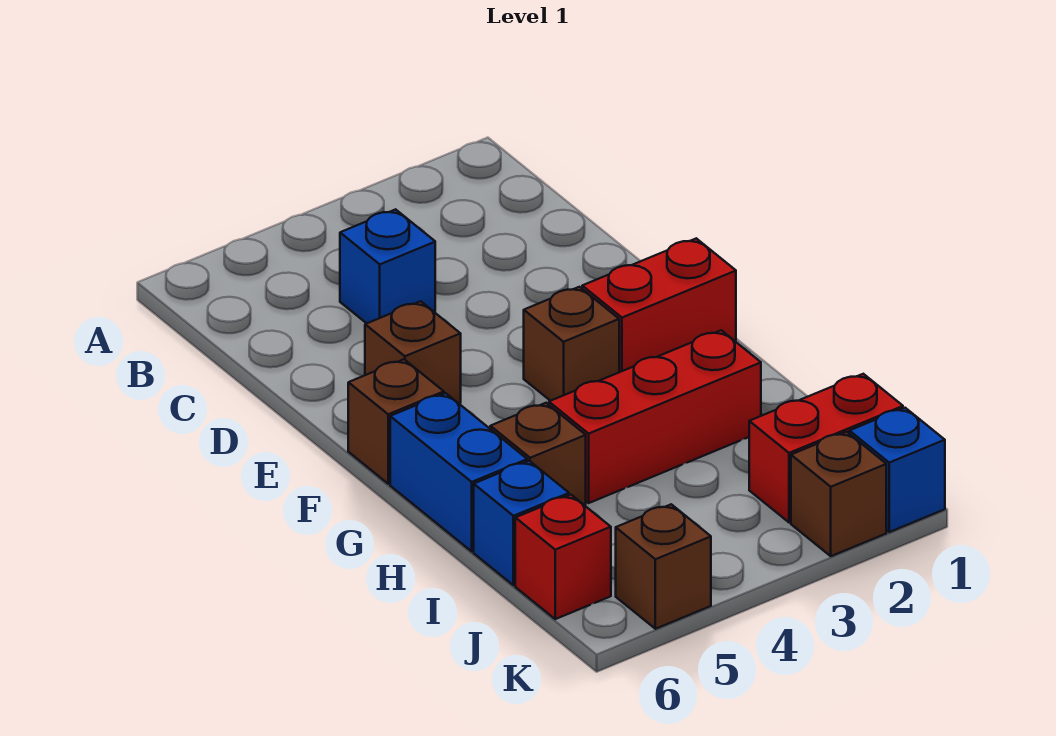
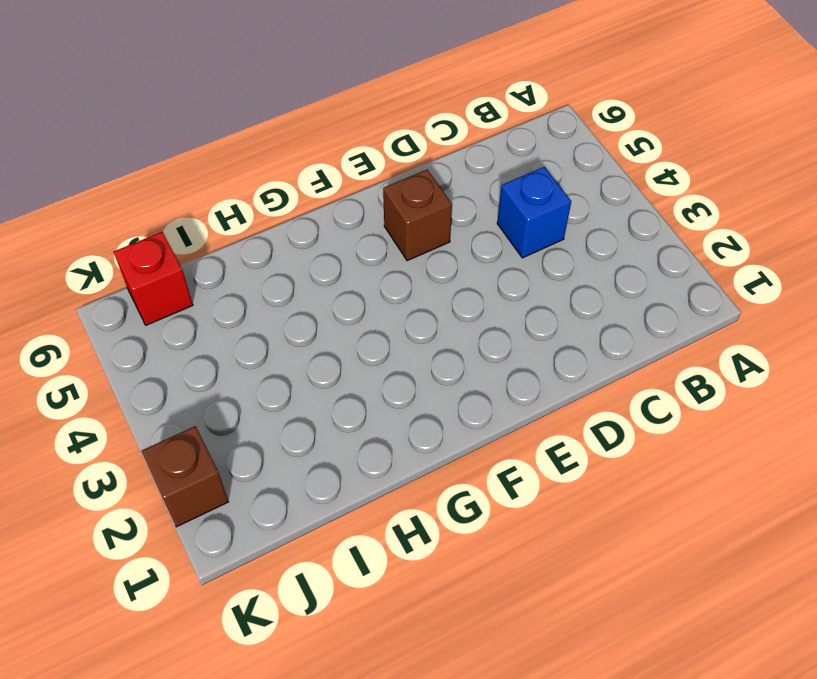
none -> red brick F1:F2 level 1
none -> brown brick F3 level 1
none -> brown brick F6 level 1

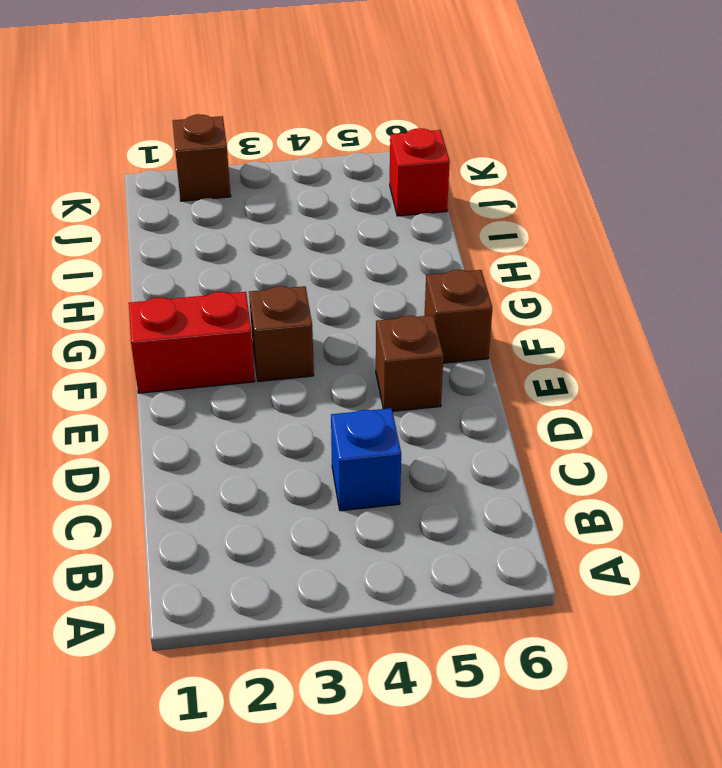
none -> blue brick G6:H6 level 1
none -> red brick H2:H4 level 1
none -> brown brick H5 level 1

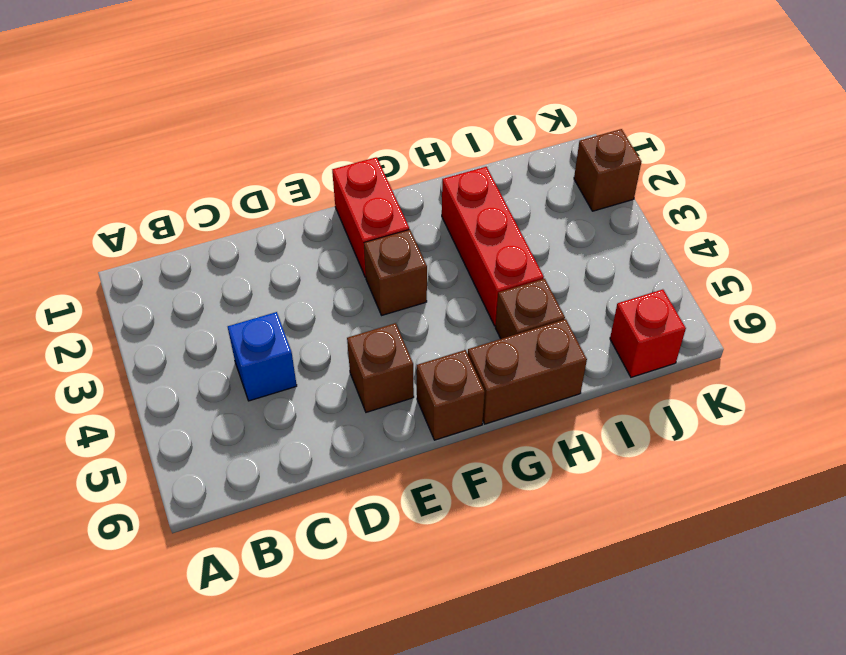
brown brick G6:H6 level 1 -> blue brick G6:H6 level 1
none -> blue brick I6 level 1
none -> red brick J1:J2 level 1
none -> blue brick K1 level 1

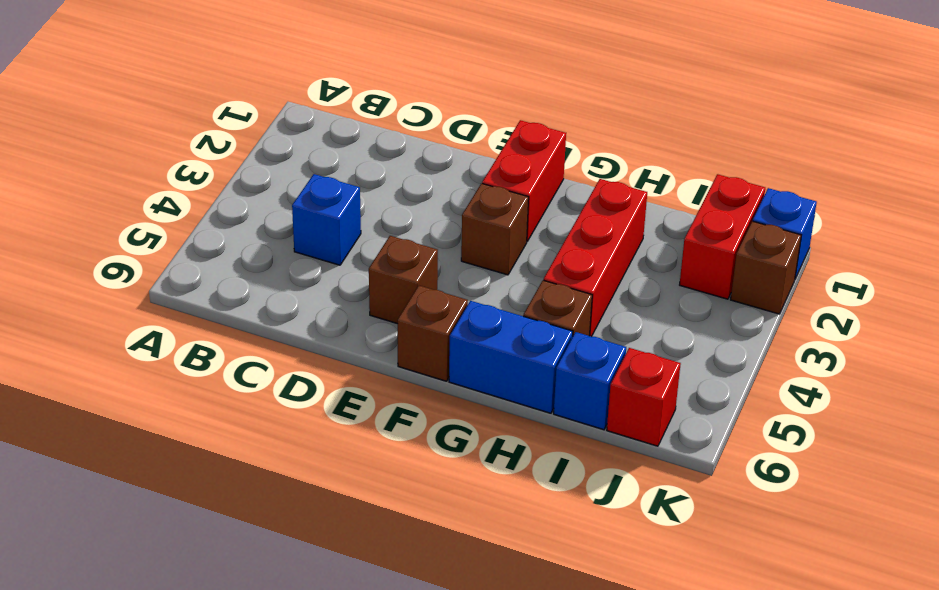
none -> brown brick K5 level 1

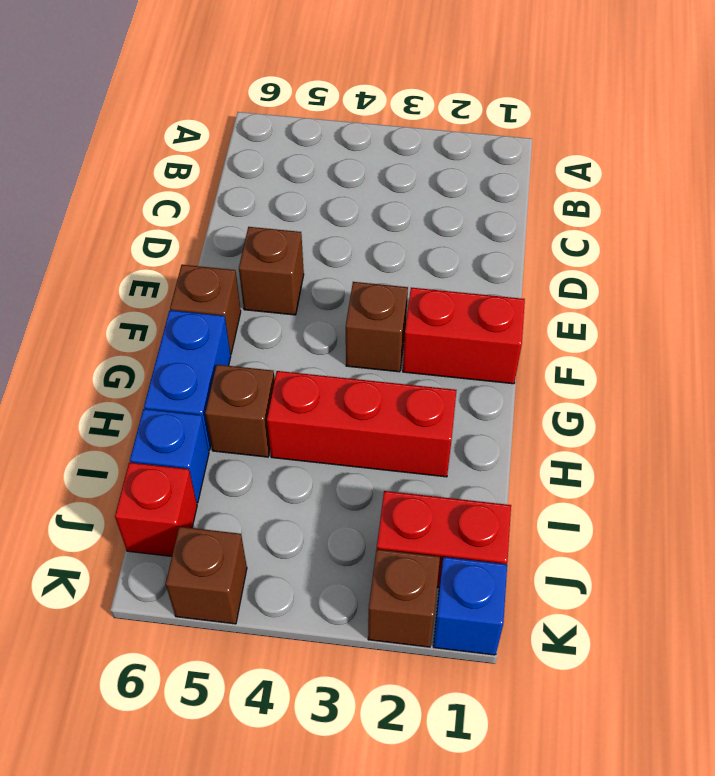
none -> blue brick C4 level 1

